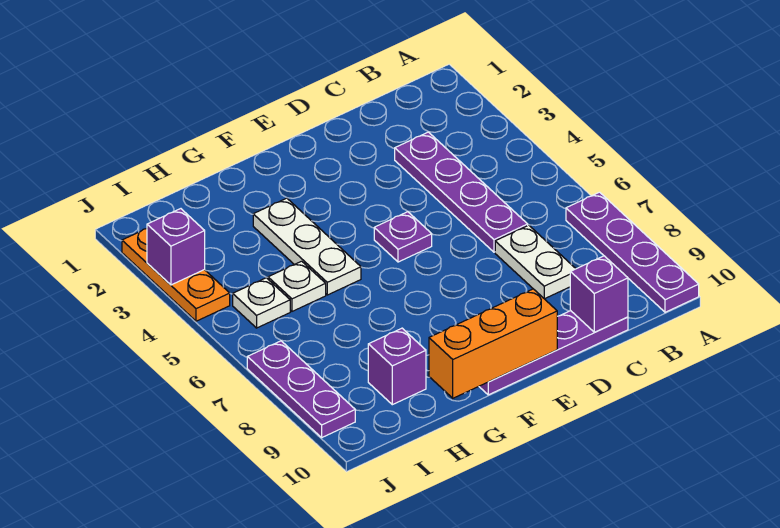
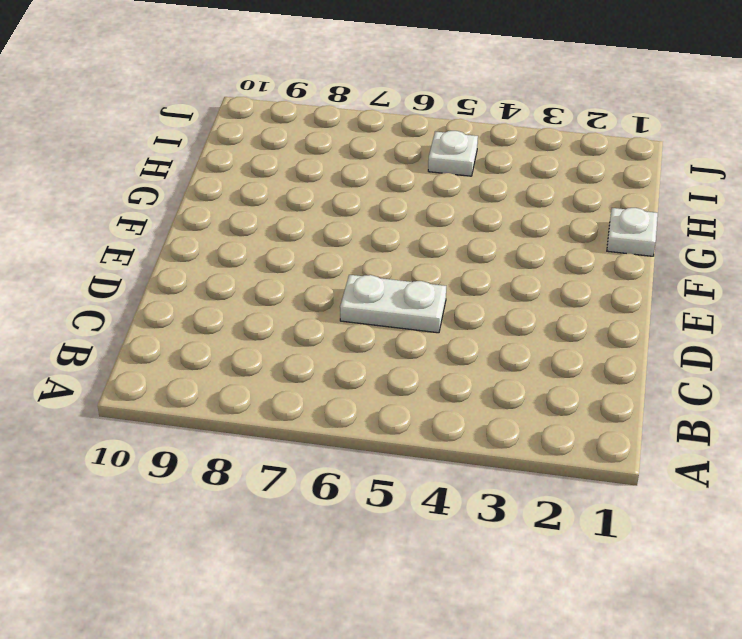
white plate D5:D6 level 1 -> white plate C7:C8 level 1
white plate G1 level 1 -> white plate H5 level 1
none -> purple plate A7:A10 level 1
none -> purple plate C3:C6 level 1
none -> purple plate C10:F10 level 1

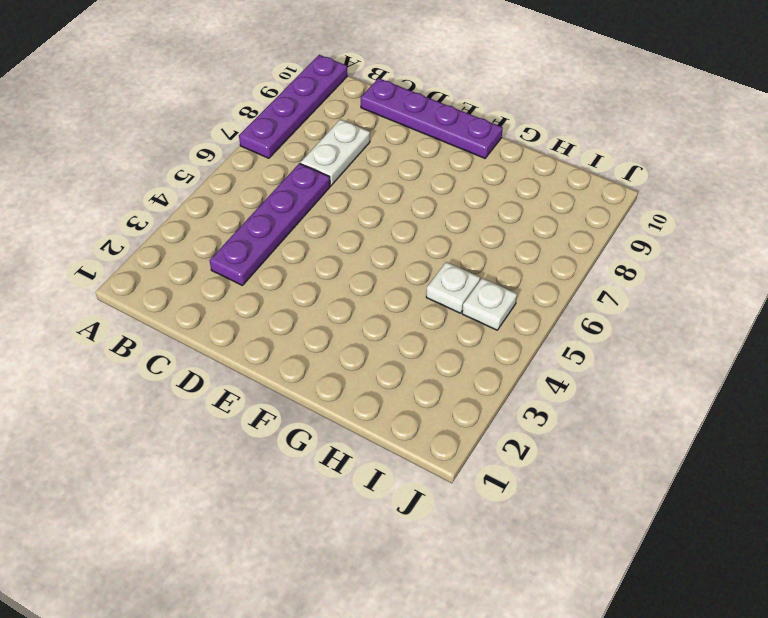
none -> purple plate E5 level 1
none -> white plate G3:G5 level 1
none -> purple brick H9 level 1

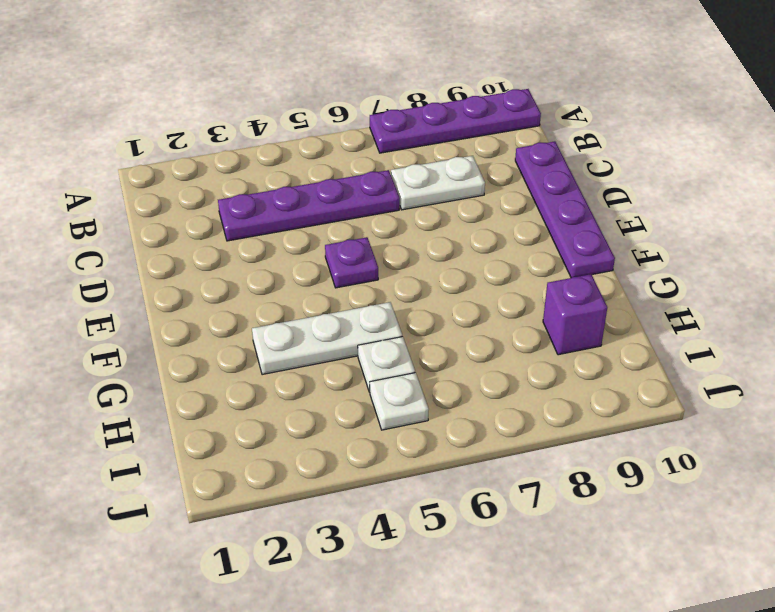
none -> orange plate J2:J4 level 1
none -> purple plate J7:J9 level 1
none -> purple brick C10 level 2

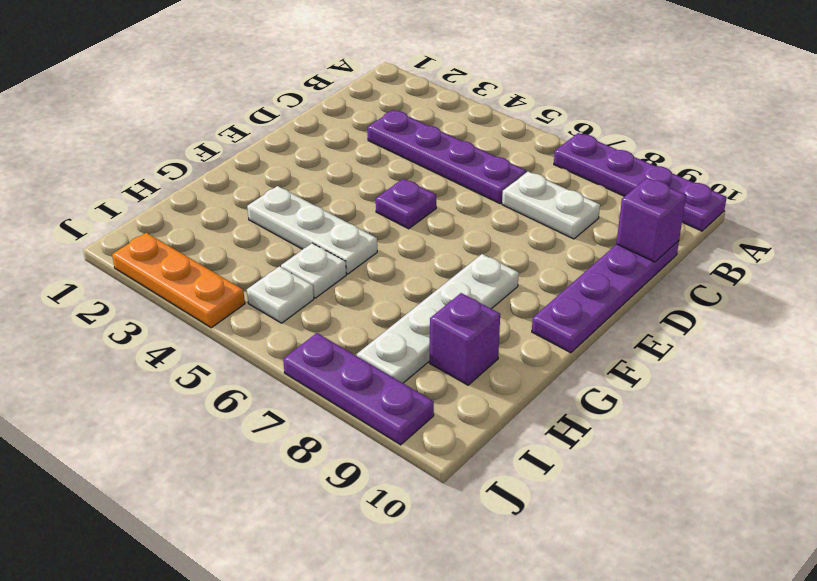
white plate F8:I8 level 1 -> none
none -> orange brick E10:G10 level 2
none -> purple brick J3 level 2

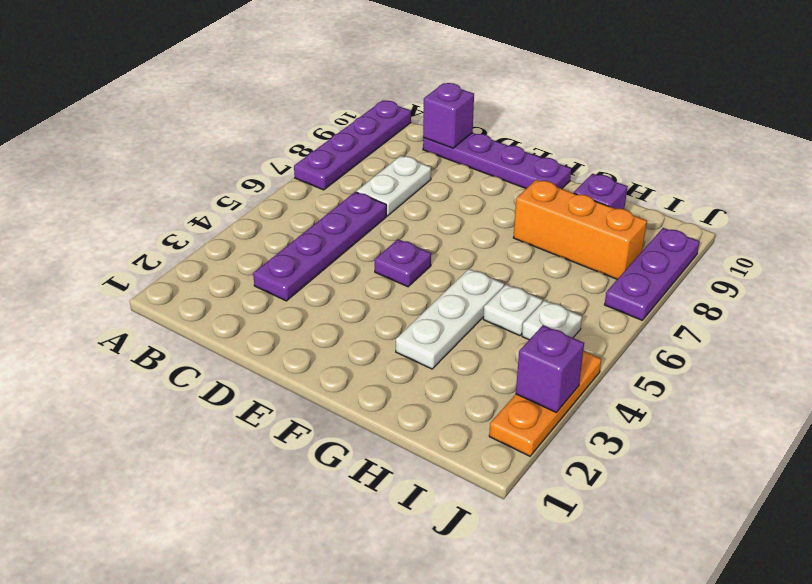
orange brick G8:I8 level 1 -> orange brick E10:G10 level 2

